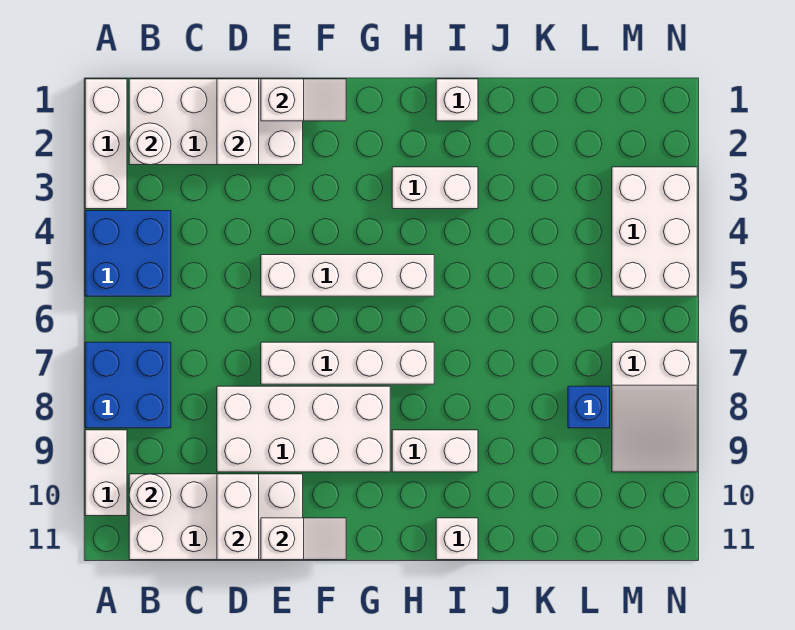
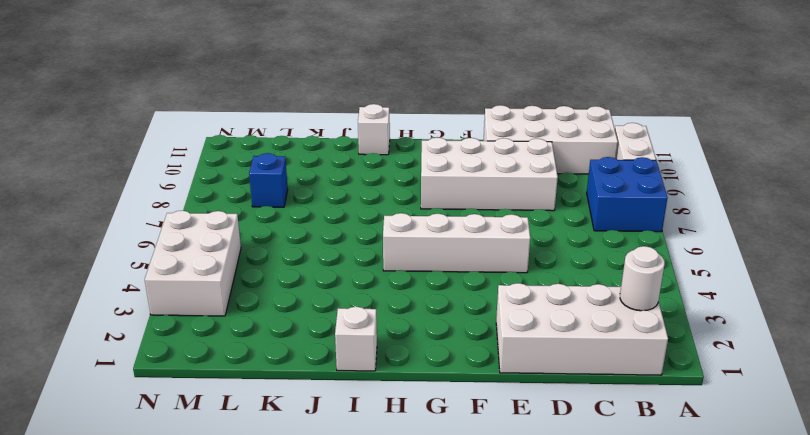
none -> white brick A1:A3 level 1
none -> blue brick A4:B5 level 1
none -> white brick E7:H7 level 1

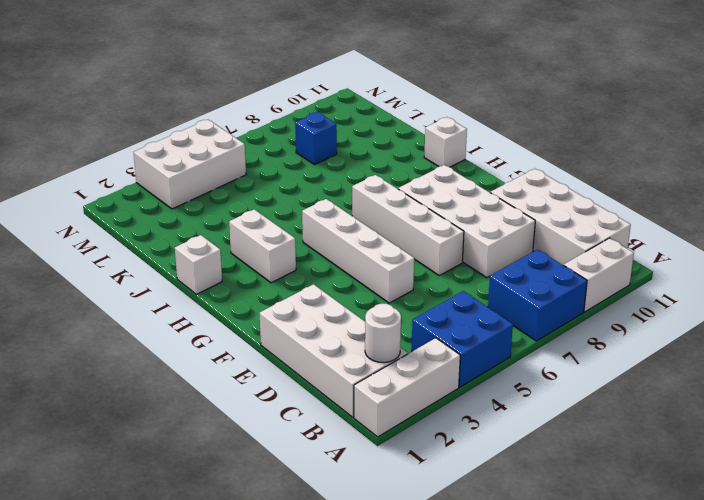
none -> white brick H9:I9 level 1
none -> white slope M7:N9 level 1 top 7
none -> white round brick B10 level 2

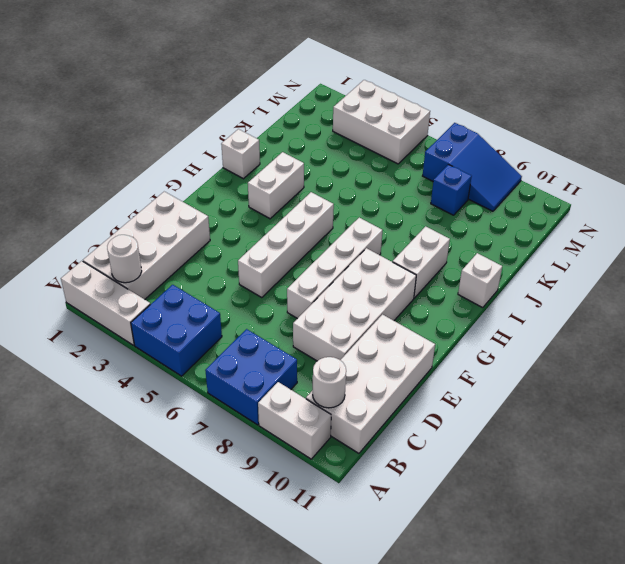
blue slope M7:N9 level 1 top 7 -> white slope M7:N9 level 1 top 7
none -> white brick D1:D2 level 2
none -> white brick D10:D11 level 2
none -> white slope E1:F1 level 2 top E

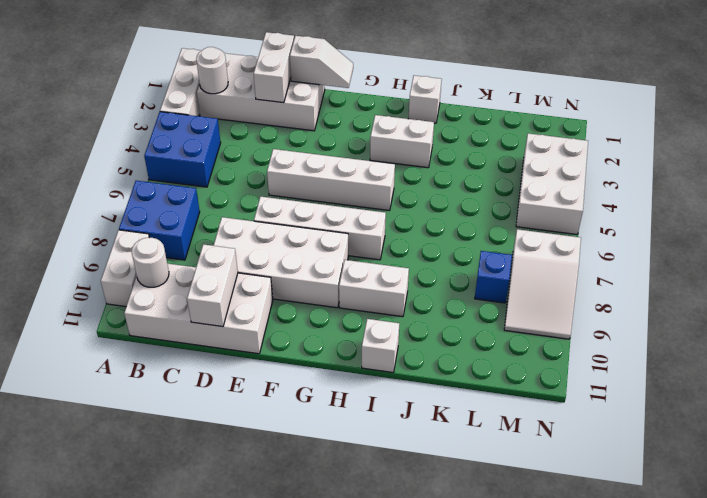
none -> white slope E11:F11 level 2 top E

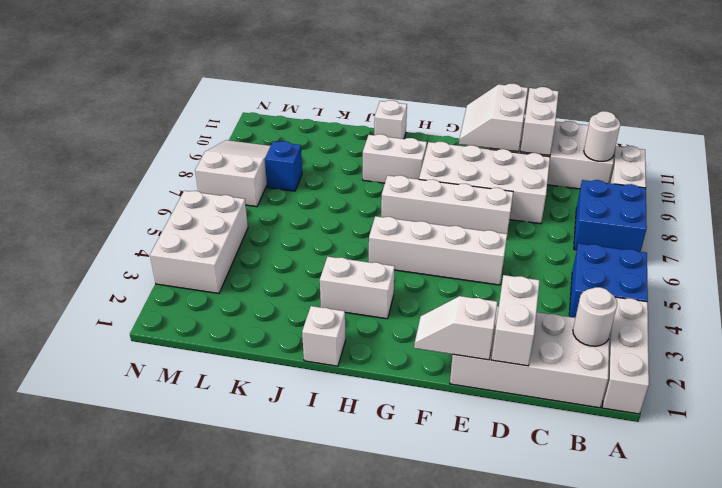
white slope E10:F11 level 2 top E -> white slope E11:F11 level 2 top E

